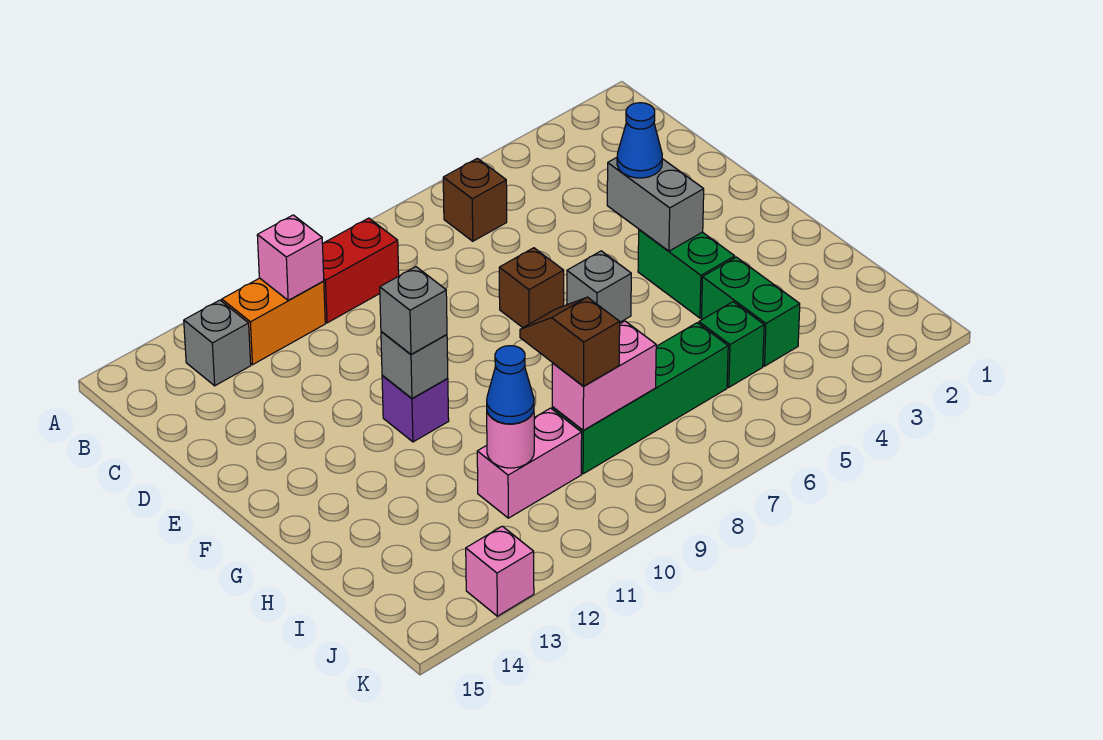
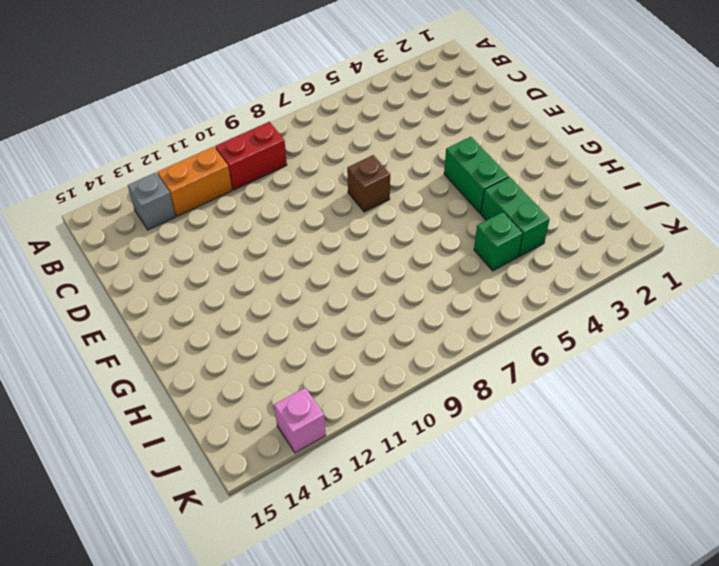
none -> brown brick B6 level 1
none -> grey brick F6 level 1
none -> purple brick F11 level 1

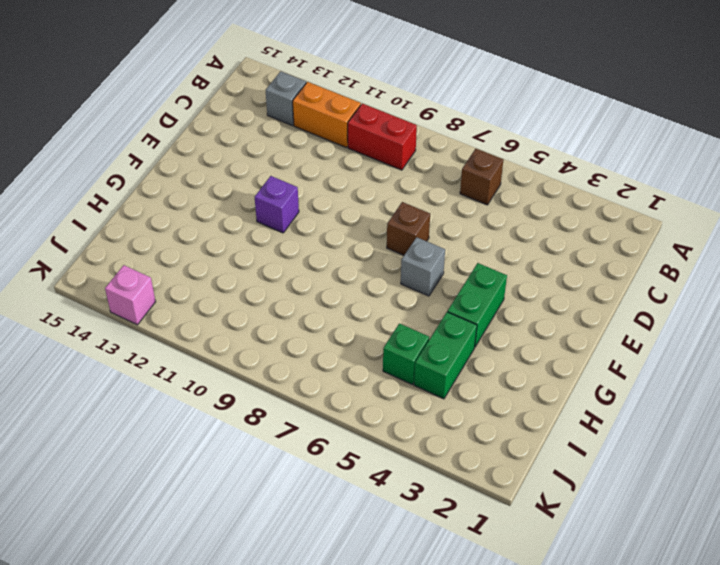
none -> green brick I6:I9 level 1
none -> pink brick I10:I11 level 1
none -> pink brick B11 level 2

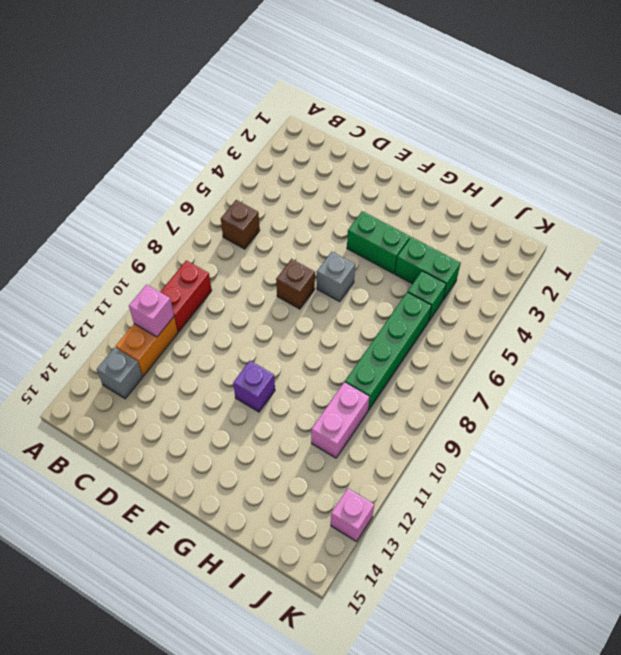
none -> grey brick E4:F4 level 2
none -> grey brick F11 level 2
none -> pink brick I8:I9 level 2

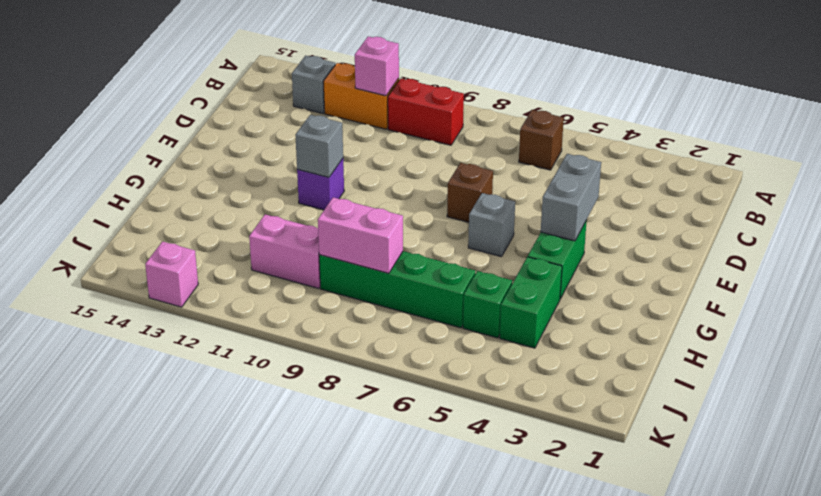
none -> pink round brick I11 level 2
none -> blue cone E4 level 3
none -> grey brick F11 level 3

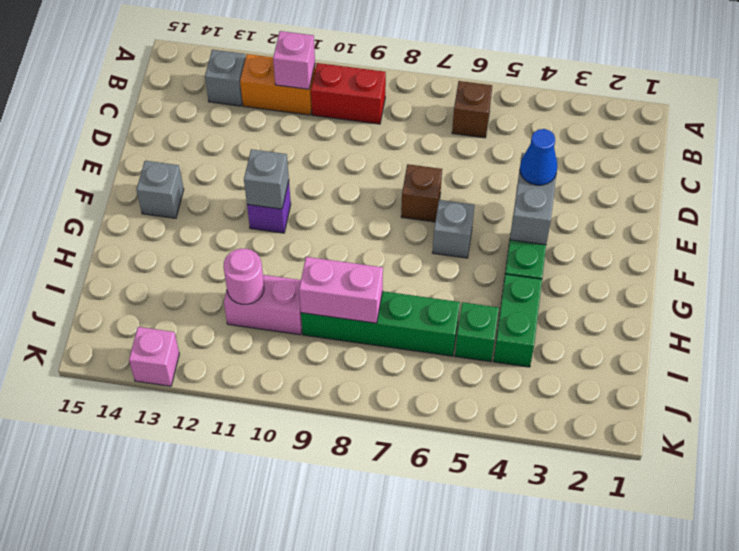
grey brick F14 level 1 -> grey brick F11 level 3
none -> brown slope H9:I9 level 3 top I
none -> blue cone I11 level 3

